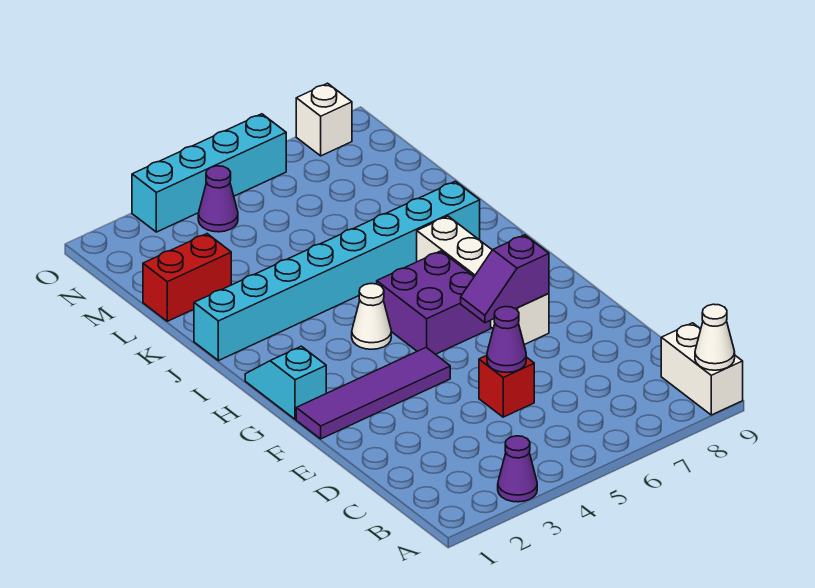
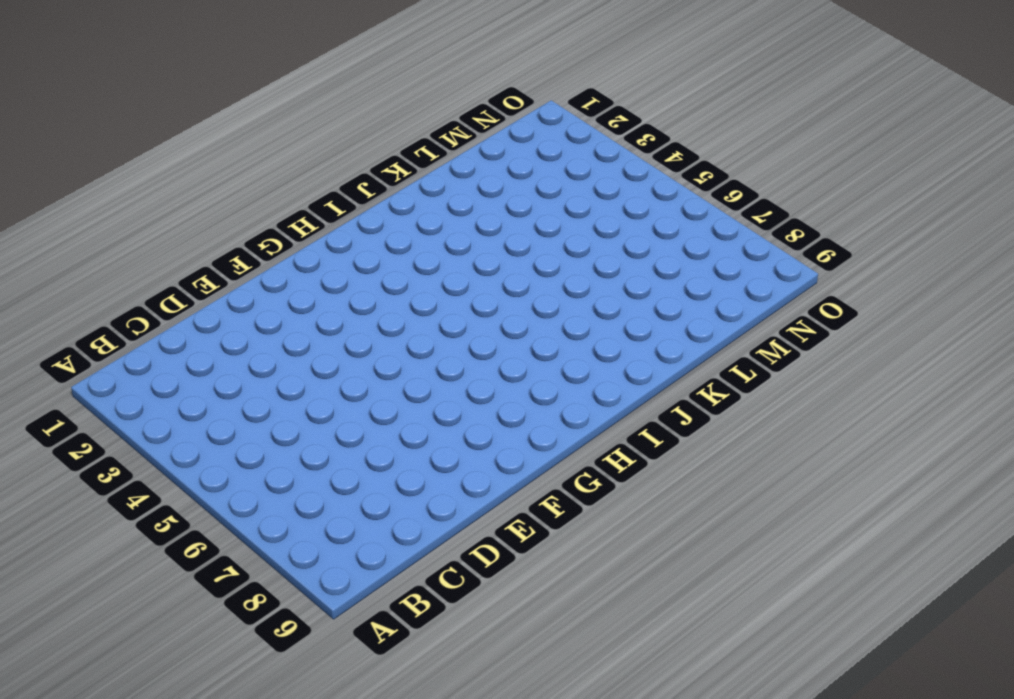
none -> purple cone A3 level 1
none -> white brick A9:B9 level 1
none -> red brick D5 level 1

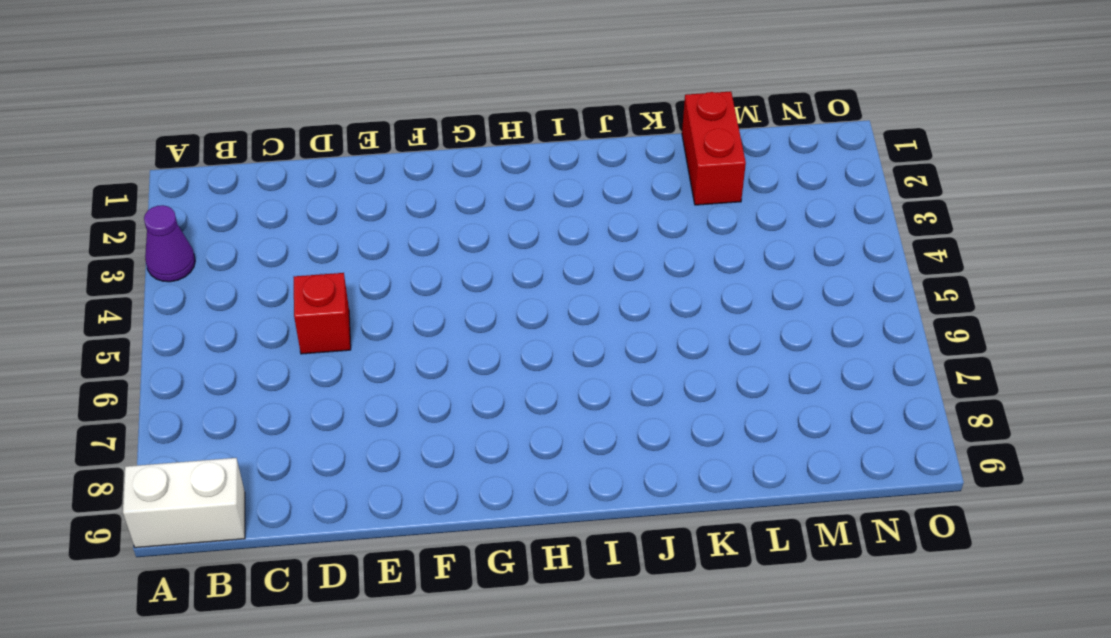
none -> purple tile F1:F4 level 1
none -> white brick F7:I7 level 1
none -> cyan slope G1:H1 level 1 top G

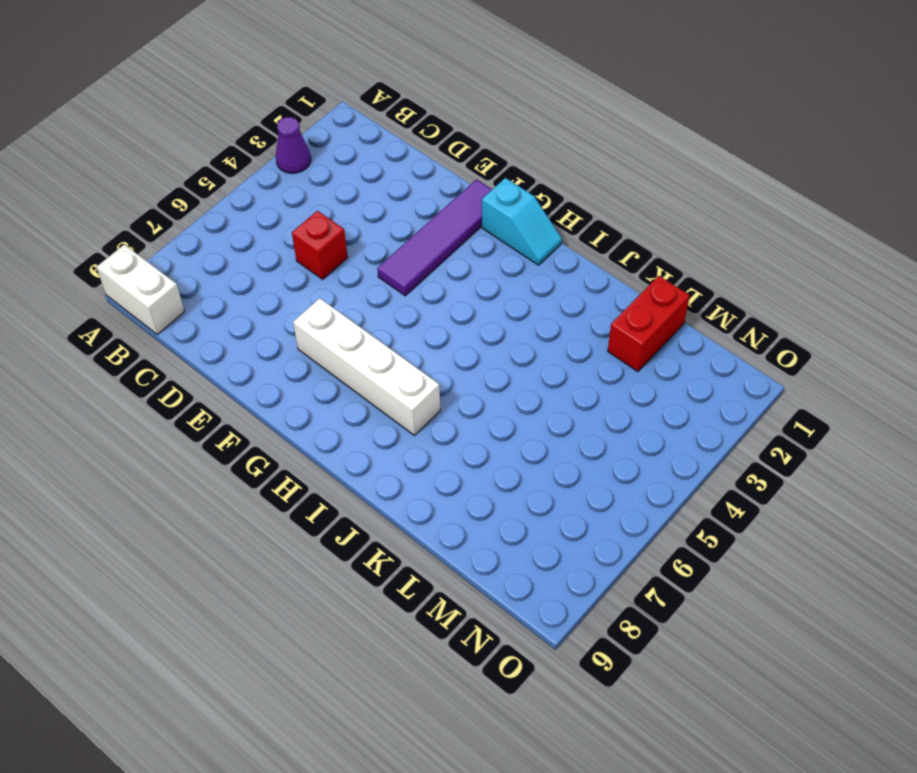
none -> purple brick G5:H6 level 1
none -> white cone H4 level 1
none -> cyan brick J1:J8 level 1

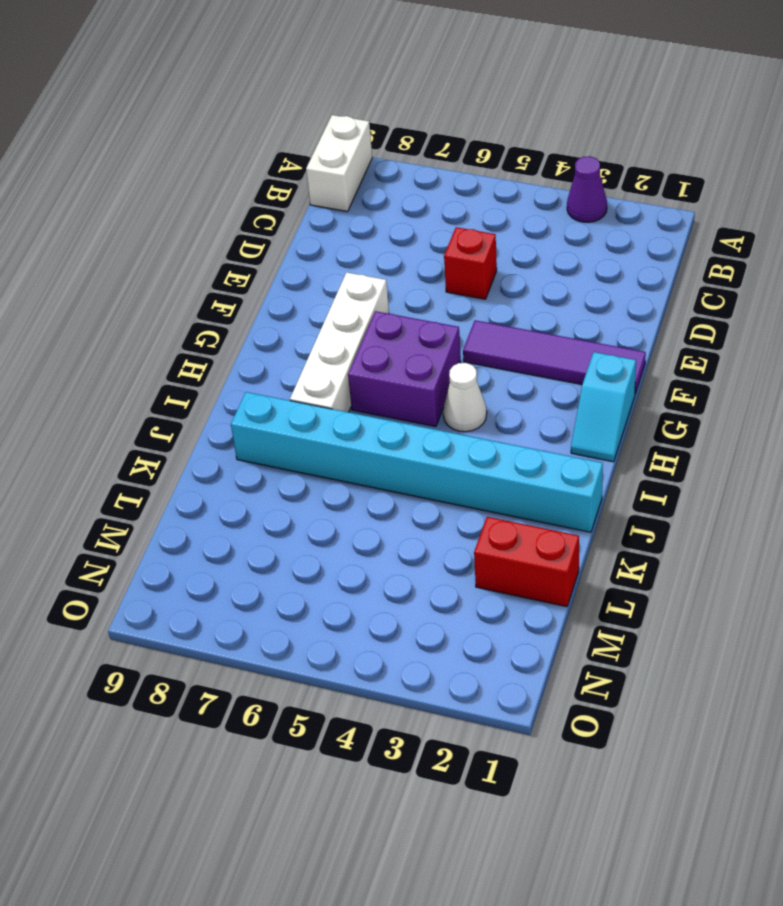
none -> purple cone N4 level 1
none -> cyan brick O3:O6 level 1
none -> white brick O8 level 1

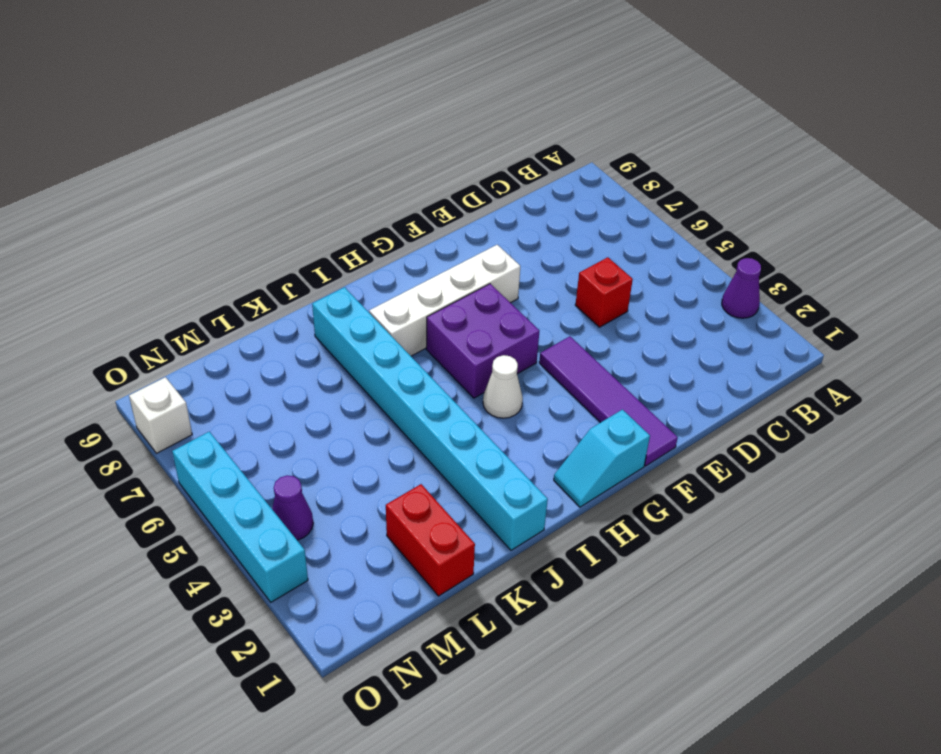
none -> white brick A9:B9 level 1
none -> white cone A9 level 2
none -> purple cone D5 level 2

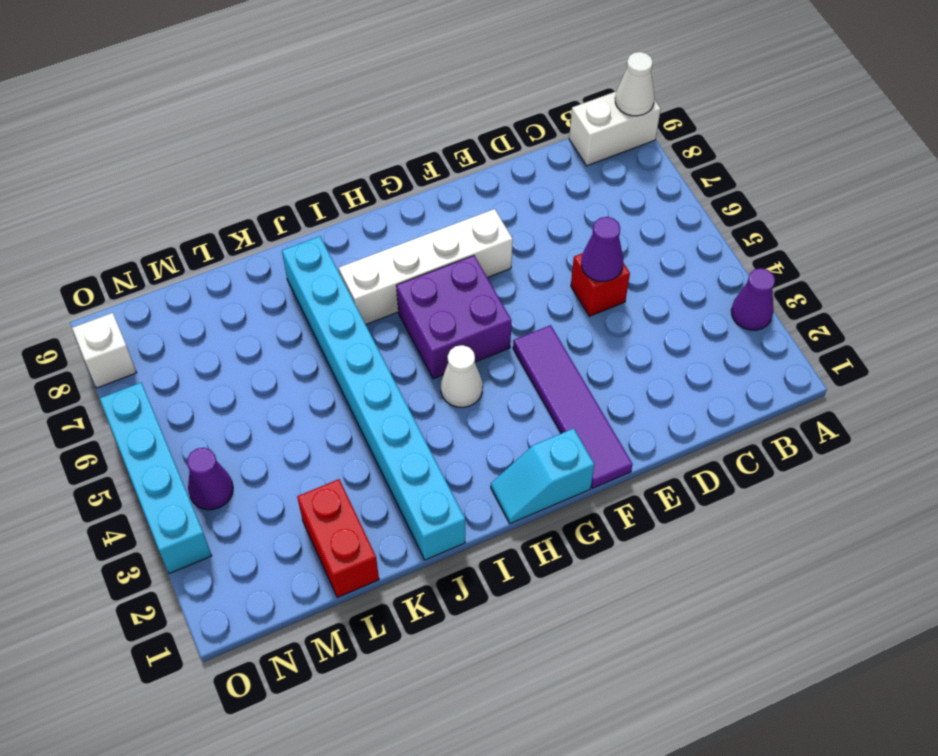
none -> purple slope F6:F7 level 2 top 7

